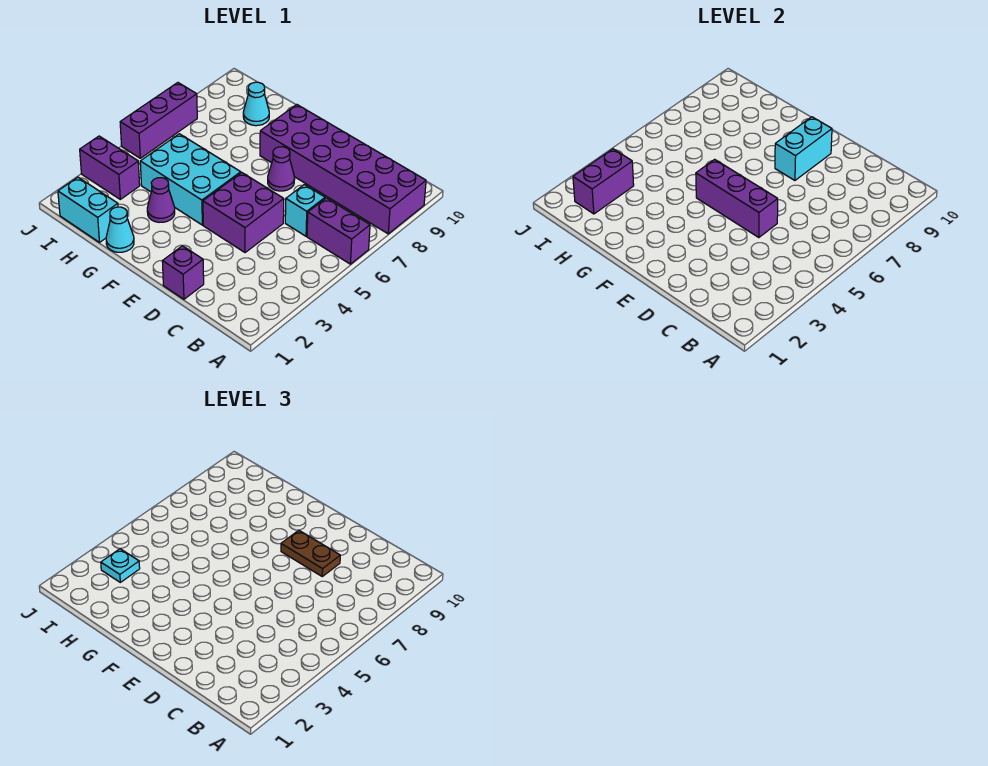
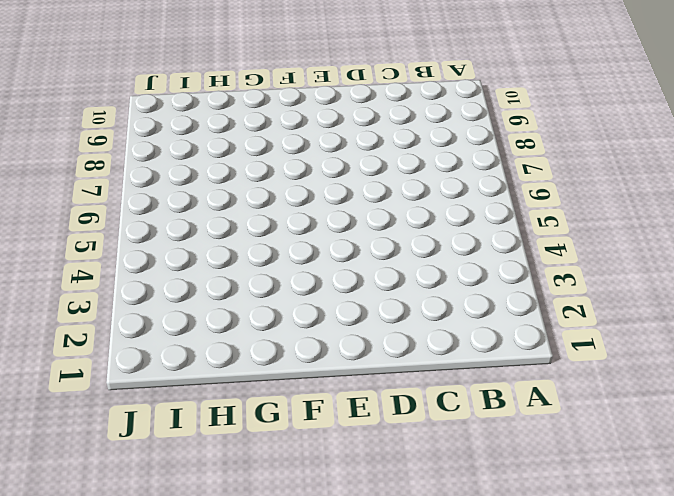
none -> purple brick A6:B6 level 1
none -> purple brick A8:F9 level 1
none -> cyan brick C6 level 1

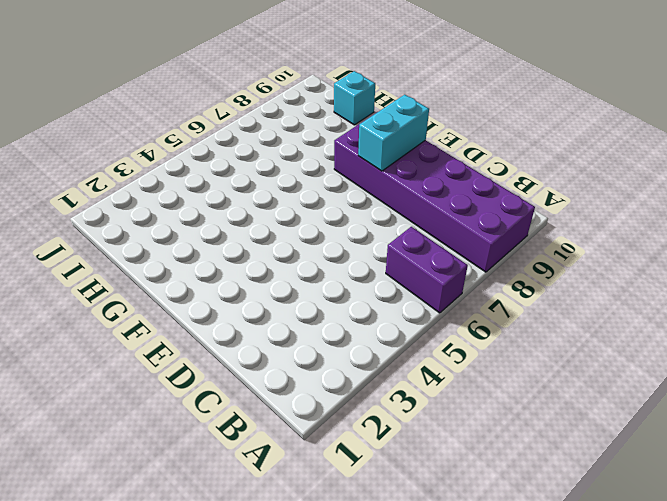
cyan brick H10 level 1 -> cyan brick C6 level 1
none -> purple brick D1 level 1
none -> purple brick D4:E5 level 1
none -> purple cone E7 level 1

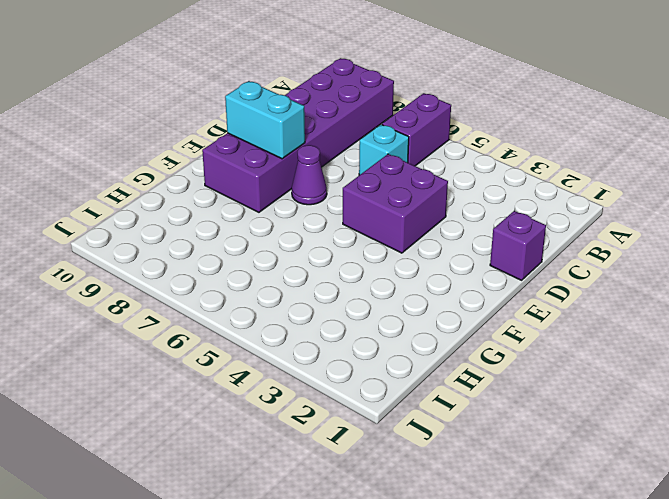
none -> cyan brick F4:H5 level 1
none -> cyan cone G1 level 1
none -> purple cone G3 level 1

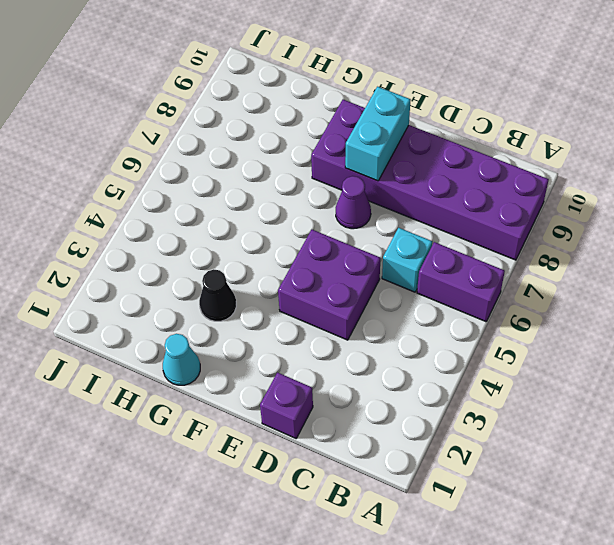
black cone G3 level 1 -> purple cone G3 level 1
none -> cyan brick F4:H5 level 1
none -> cyan brick H1:I1 level 1
none -> cyan cone H9 level 1

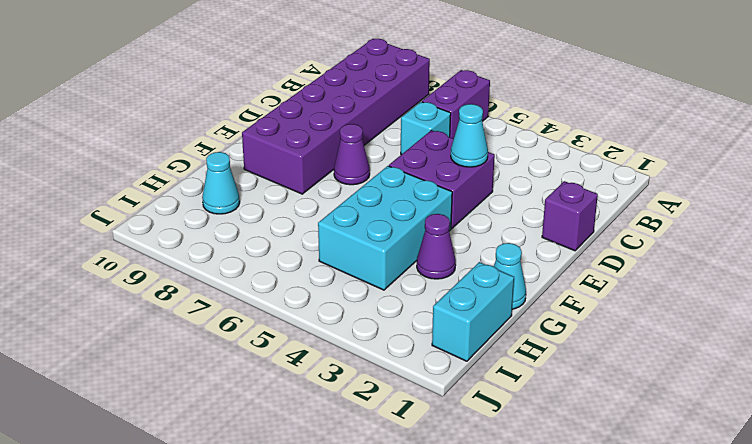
cyan cone D4 level 2 -> none
none -> purple brick I3:J3 level 1
none -> purple brick J5:J7 level 1
none -> purple brick D5:F5 level 2

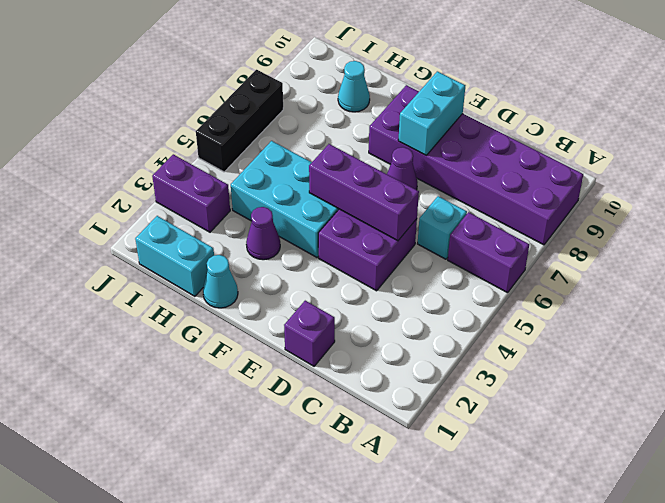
black brick J5:J7 level 1 -> purple brick J5:J7 level 1
none -> purple brick I2:I3 level 2
none -> brown plate D8:E8 level 3
none -> cyan plate I3 level 3

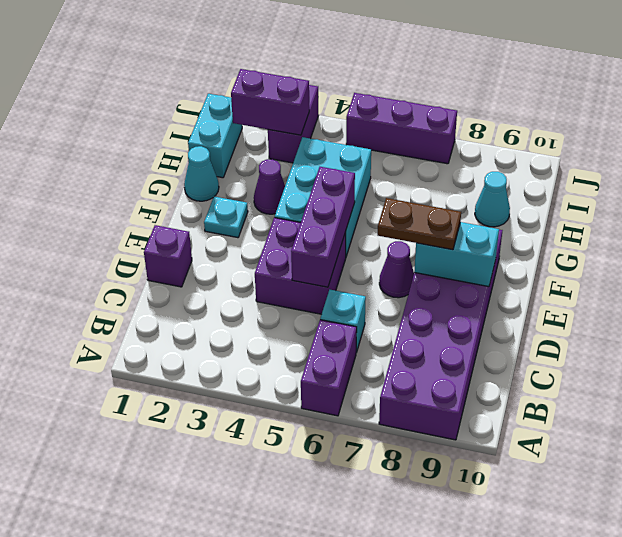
brown plate E7:E8 level 3 -> brown plate D8:E8 level 3
cyan plate F2 level 1 -> cyan plate I3 level 3

